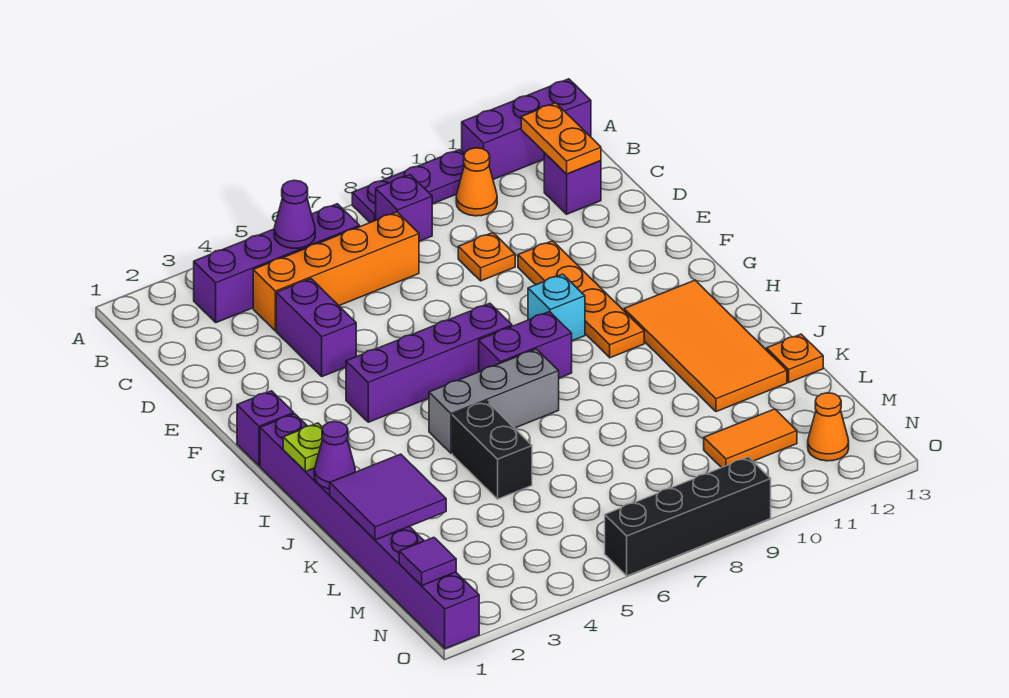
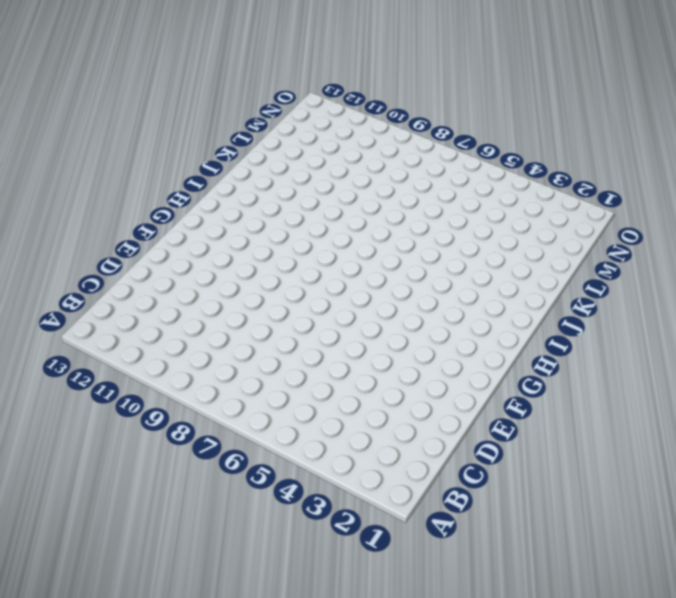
none -> purple plate A8:A10 level 1
none -> purple brick A11:A13 level 1
none -> purple brick B3:B6 level 1

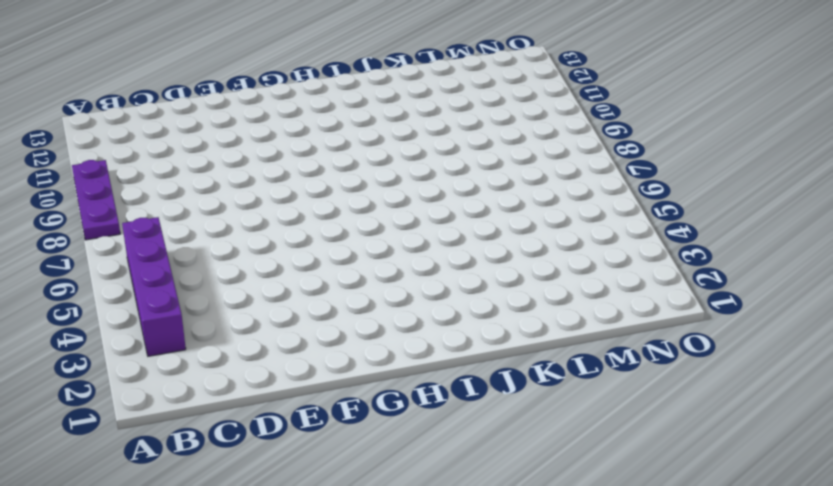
none -> purple brick A11:A13 level 1
none -> purple brick B8 level 1
none -> orange cone B10 level 1

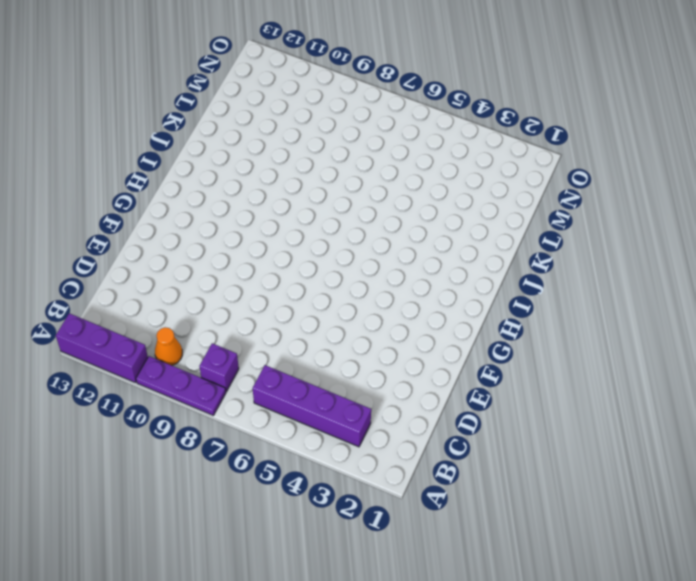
none -> orange brick C4:C7 level 1
none -> purple brick C12 level 1
none -> purple brick D4:E4 level 1

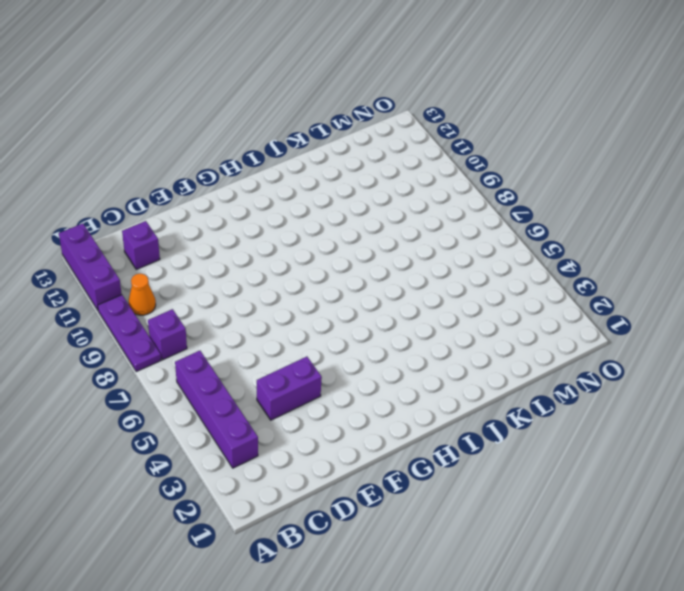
none -> orange brick C4:C7 level 1
none -> orange plate D9 level 1
none -> orange plate E10:H10 level 1

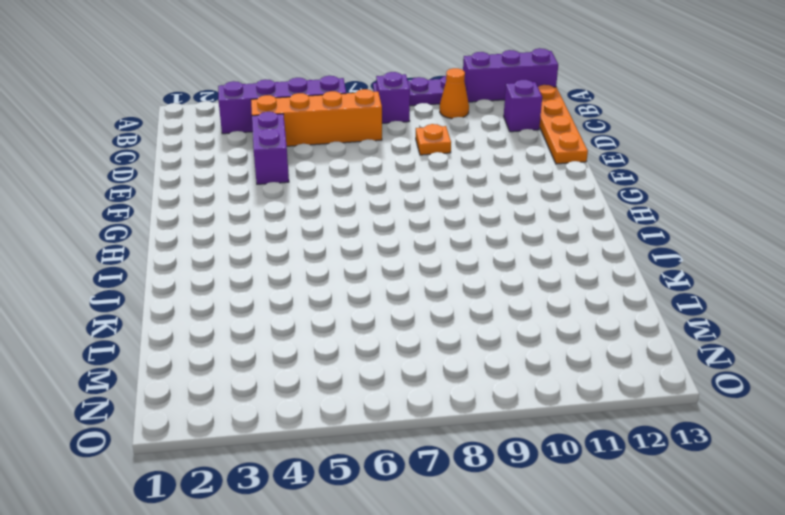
orange plate B13:E13 level 1 -> orange plate E10:H10 level 1
none -> purple brick G1 level 1
none -> purple brick G4:G7 level 1
none -> cyan brick G9 level 1

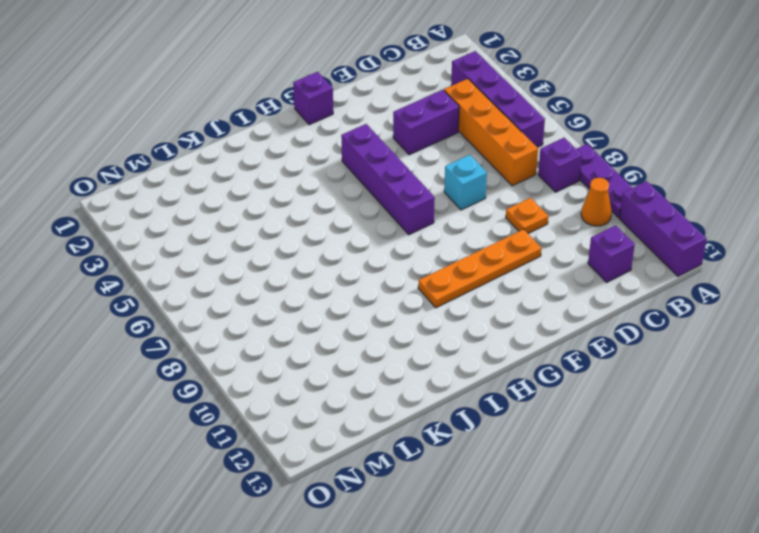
cyan brick E7 level 1 -> cyan brick G9 level 1
none -> purple brick H1:O1 level 1
none -> purple brick H7:H8 level 1
none -> orange tile H11:K12 level 1

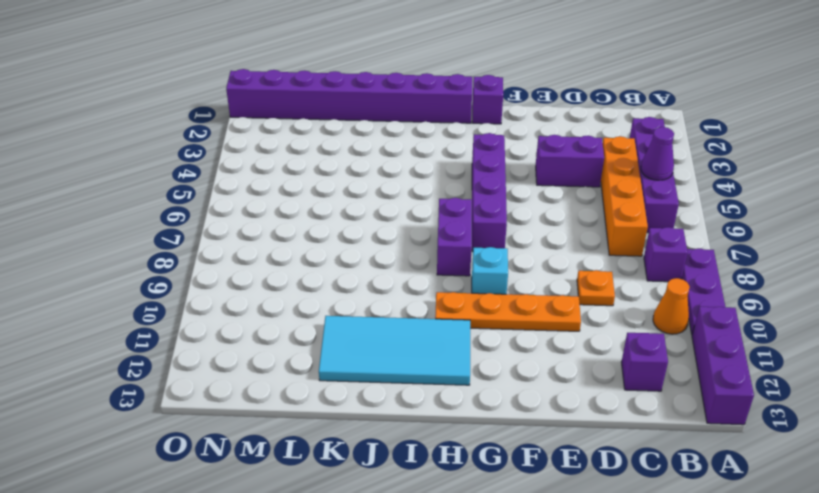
cyan tile H11:K12 level 1 -> orange tile H11:K12 level 1
none -> grey brick I5:I7 level 1
none -> black brick J5:K5 level 1
none -> orange plate K13 level 1

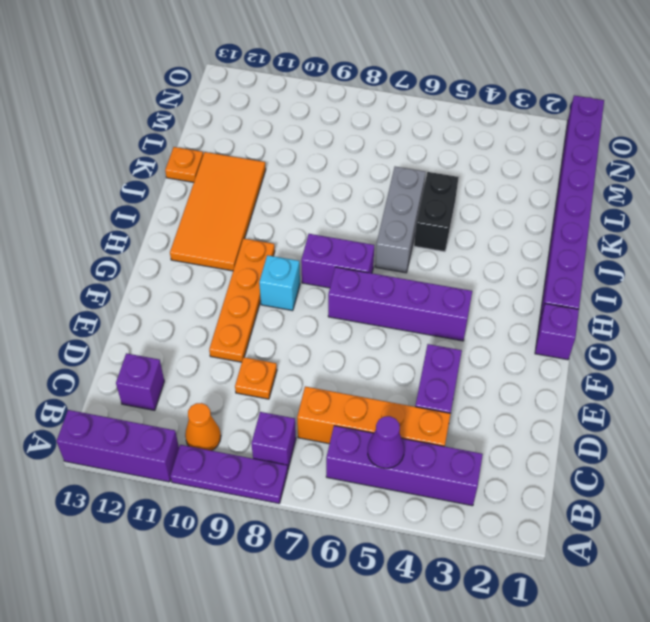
grey brick I6:K6 level 1 -> grey brick I5:I7 level 1
none -> orange tile M10:M11 level 1
none -> orange cone N12 level 1
none -> black brick O6:O9 level 1

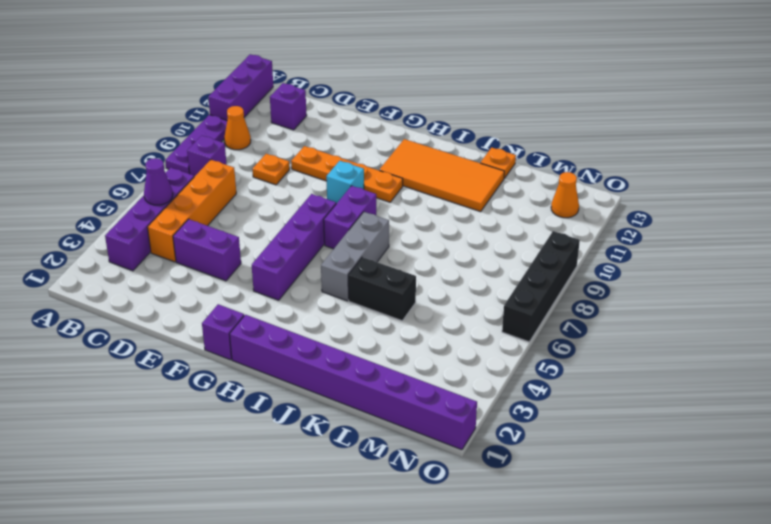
none -> orange tile M10:M11 level 1
none -> orange plate B12:C12 level 2
none -> lime plate I1 level 2

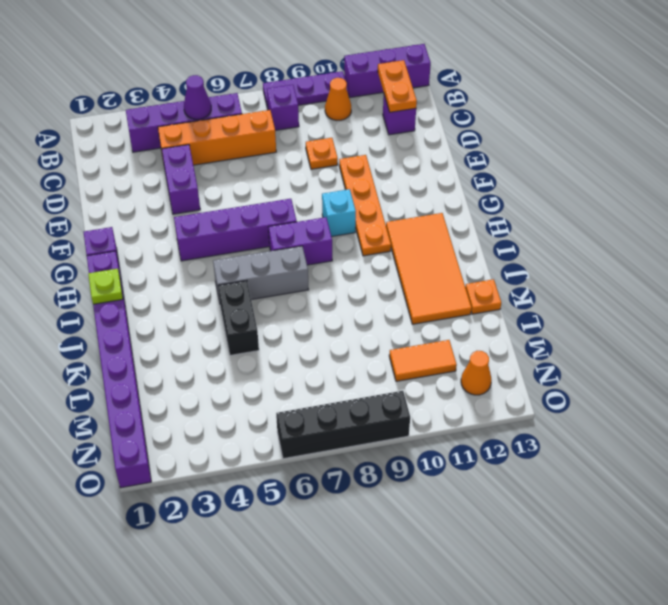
none -> purple cone J1 level 2
none -> purple tile K1:L2 level 2
none -> purple tile N1 level 2

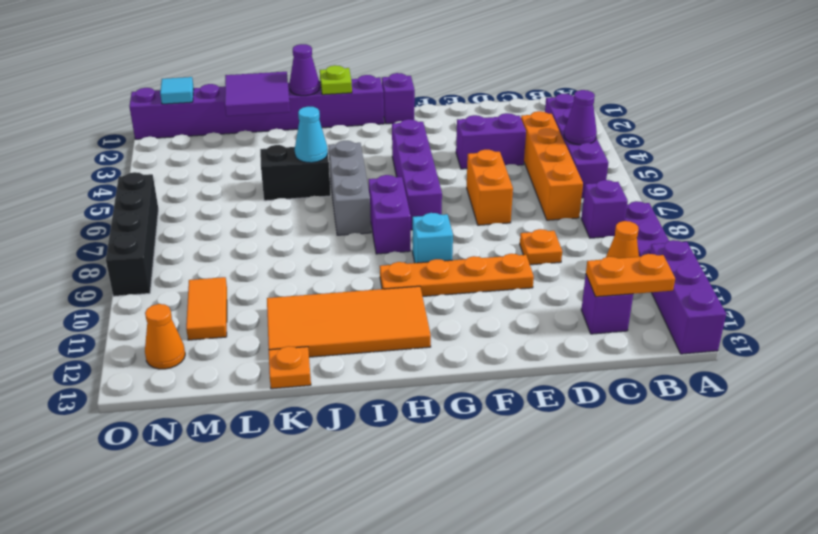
orange brick E6:E7 level 1 -> none
cyan cone J5 level 2 -> none
cyan tile N1 level 2 -> purple tile N1 level 2

